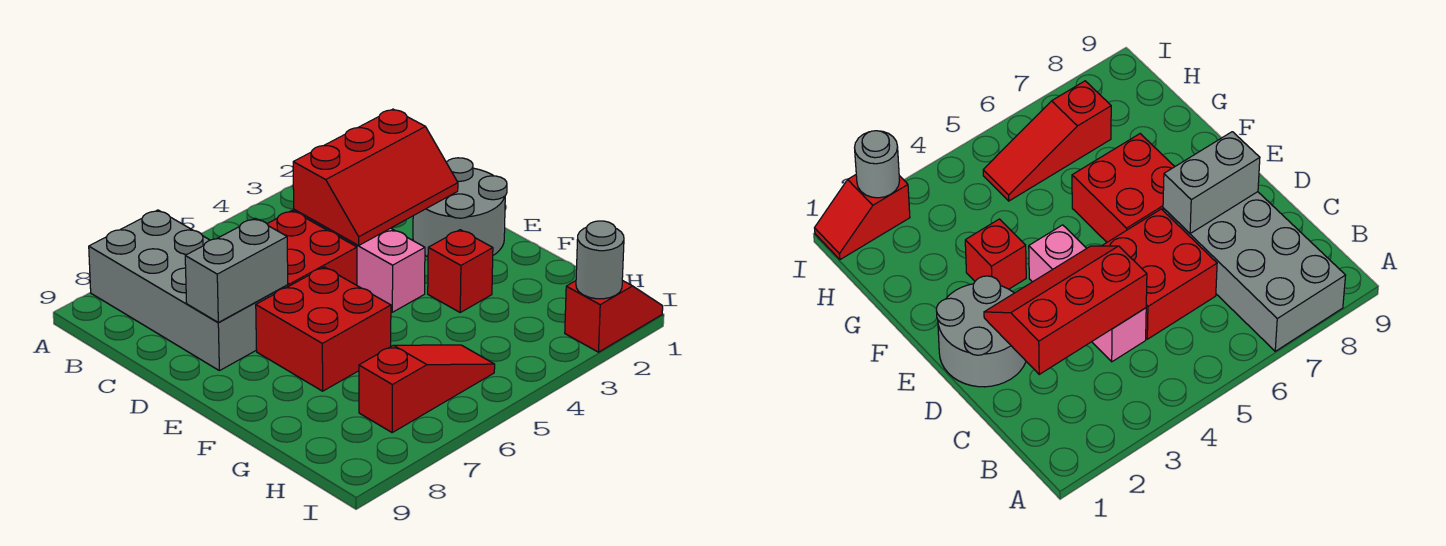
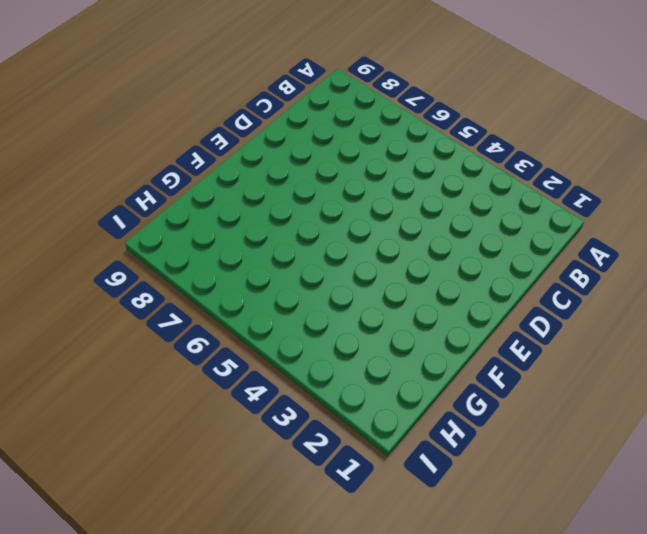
none -> grey brick A7:D8 level 1
none -> pink brick C4:E4 level 1

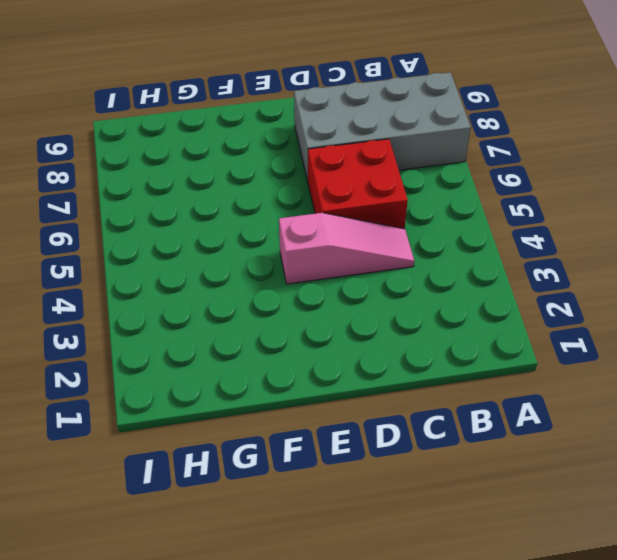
pink slope C4:E4 level 1 top E -> pink brick C4:E4 level 1
none -> grey round brick D1:E2 level 1
none -> red brick E6:F7 level 1

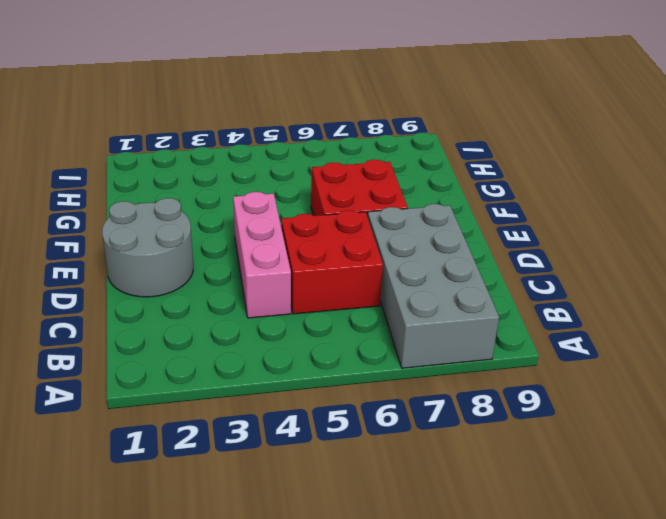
none -> red brick F3 level 1
none -> red slope H5:H7 level 1 top 7

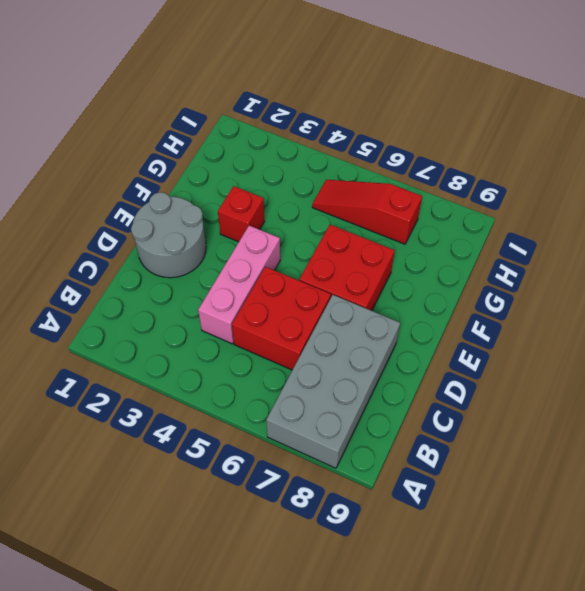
none -> red slope I1:I2 level 1 top 2
none -> red slope C2:D4 level 2 top C

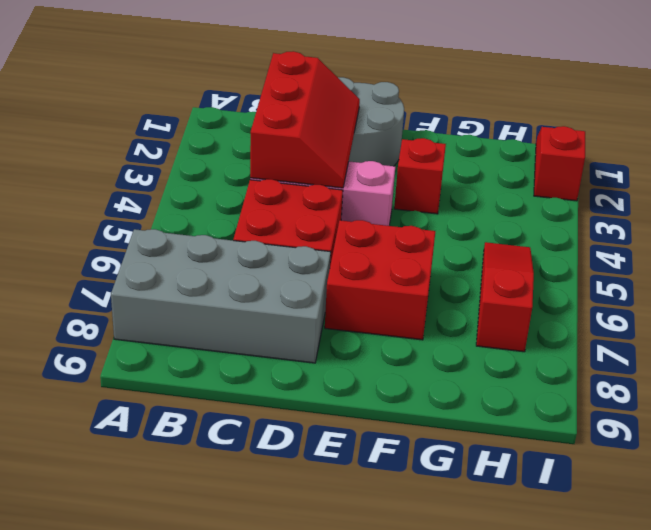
none -> grey brick D7:D8 level 2
none -> grey round brick I2 level 2

